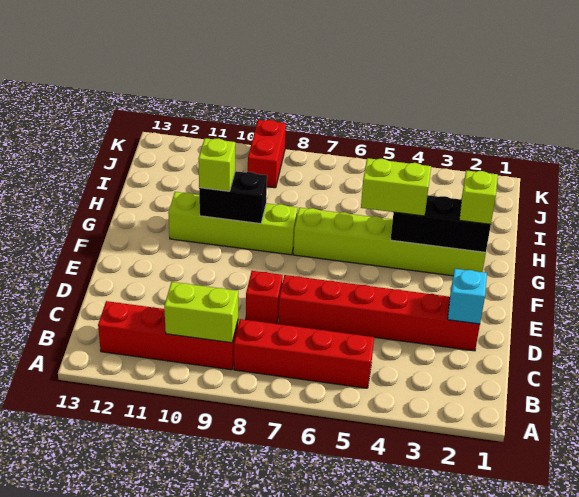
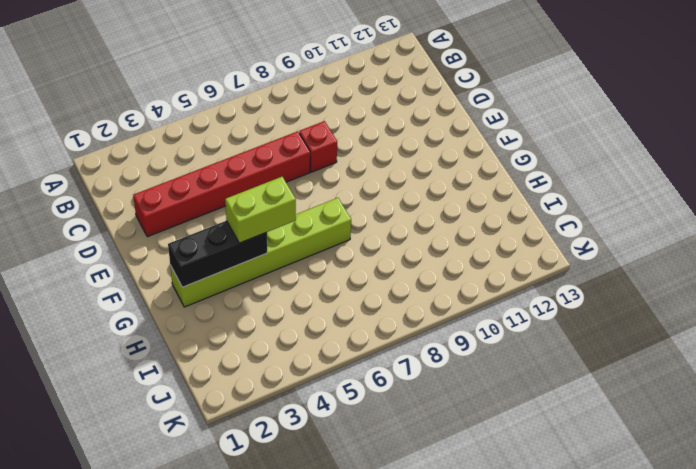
none -> red brick B5:B8 level 1
none -> red brick B9:B12 level 1
none -> lime brick G8:G11 level 1

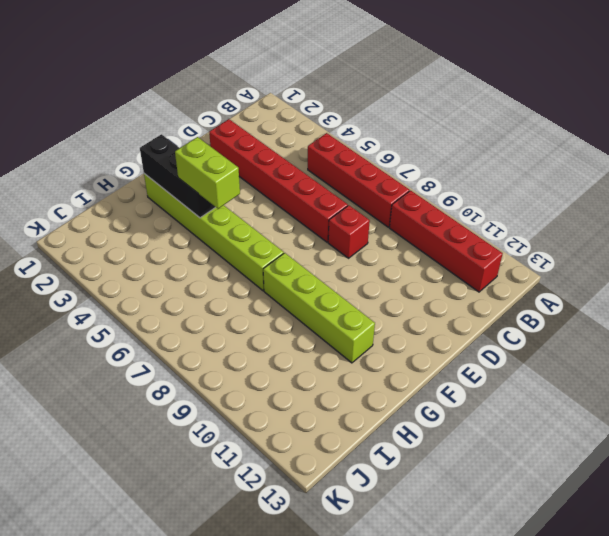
none -> red brick J9:K9 level 1
none -> lime brick B9:B10 level 2
none -> cyan brick D2 level 2

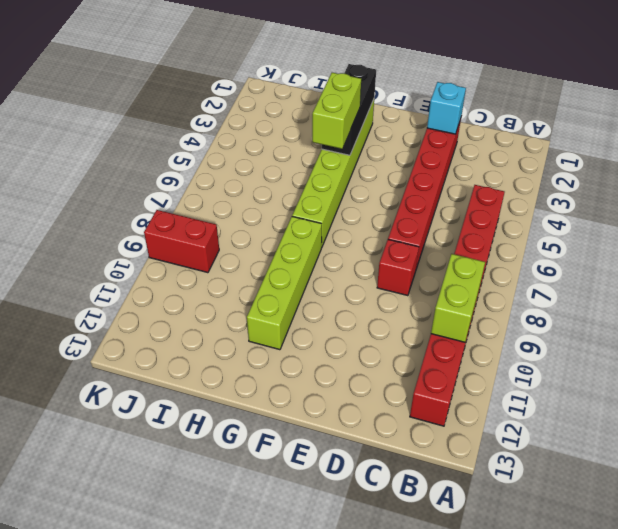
none -> black brick G9:G10 level 2
none -> lime brick G2 level 3
none -> lime brick G10 level 3

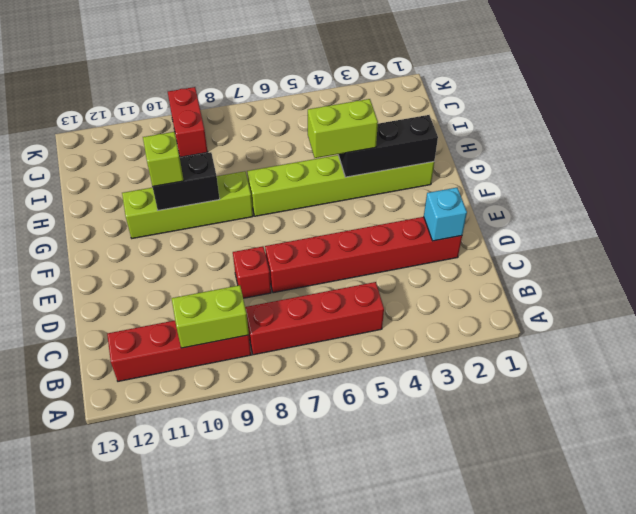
none -> lime brick G2 level 3

